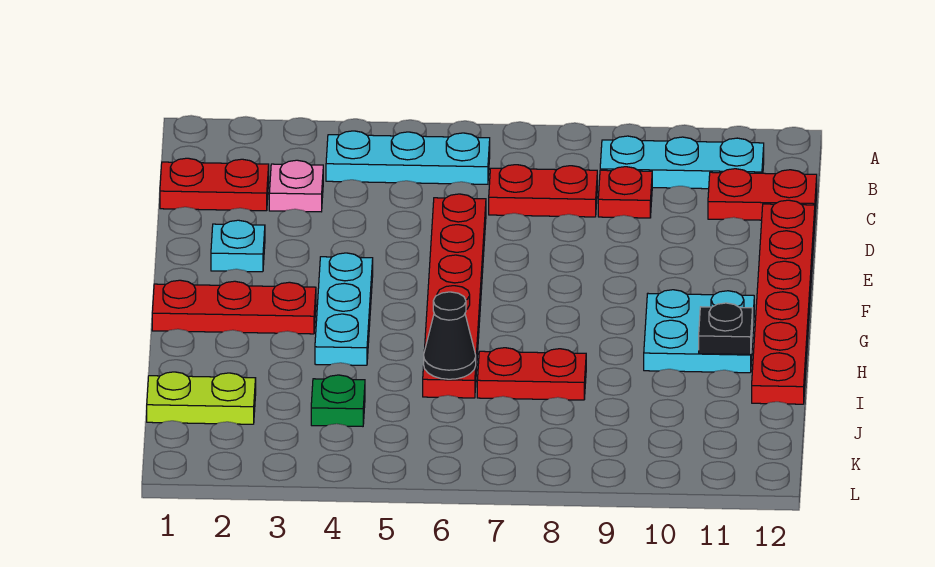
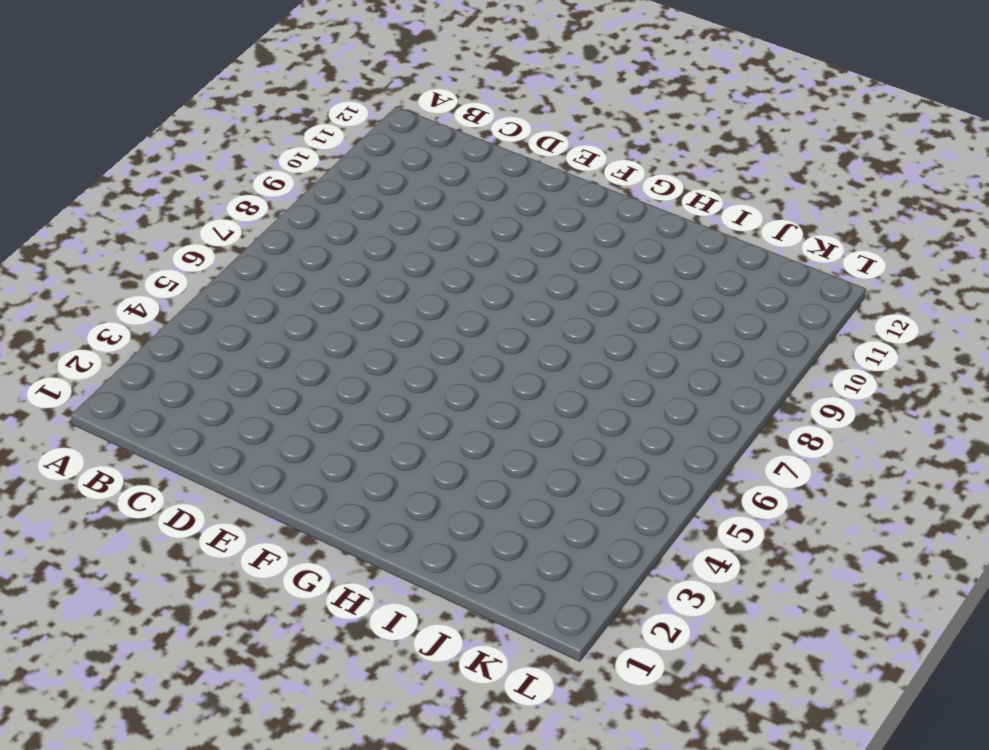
none -> cyan plate B4:B6 level 1
none -> cyan plate B9:B11 level 1
none -> red plate C1:C2 level 1

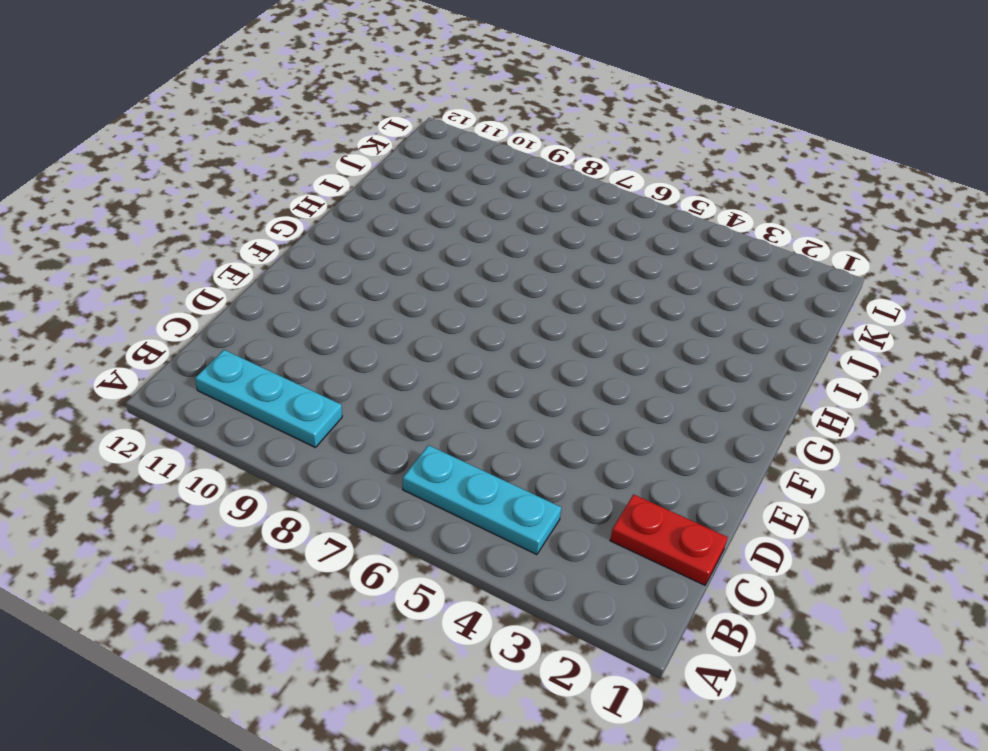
none -> pink plate C3 level 1
none -> red plate C7:C8 level 1
none -> red plate C9 level 1

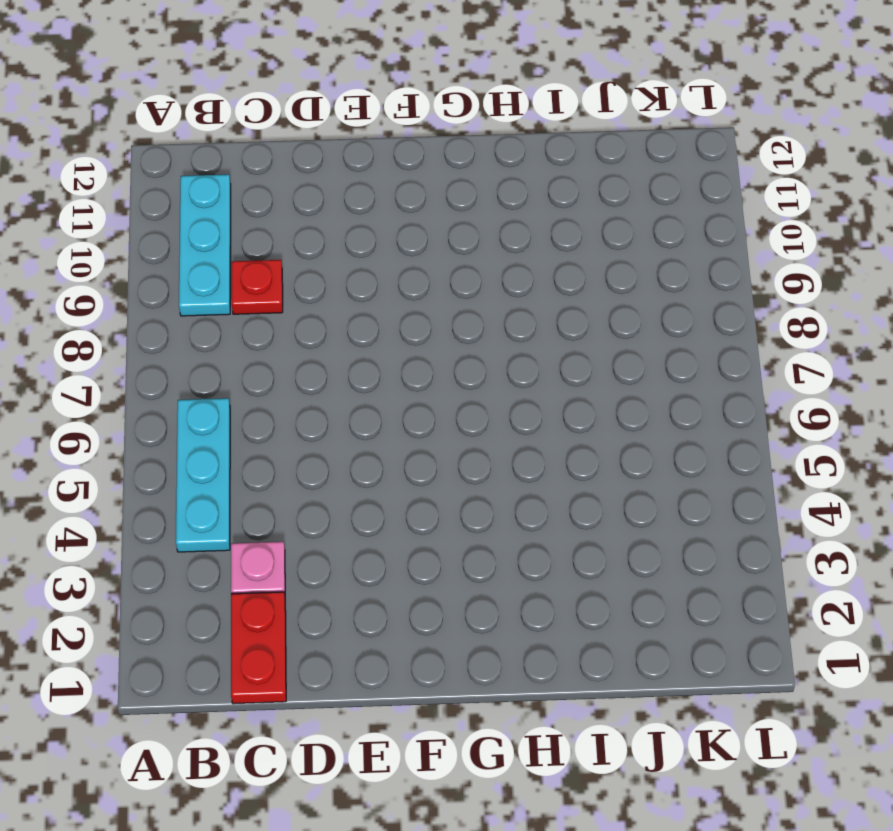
none -> red plate C7:C8 level 1
none -> red plate C11:C12 level 1
none -> red plate D6:I6 level 1

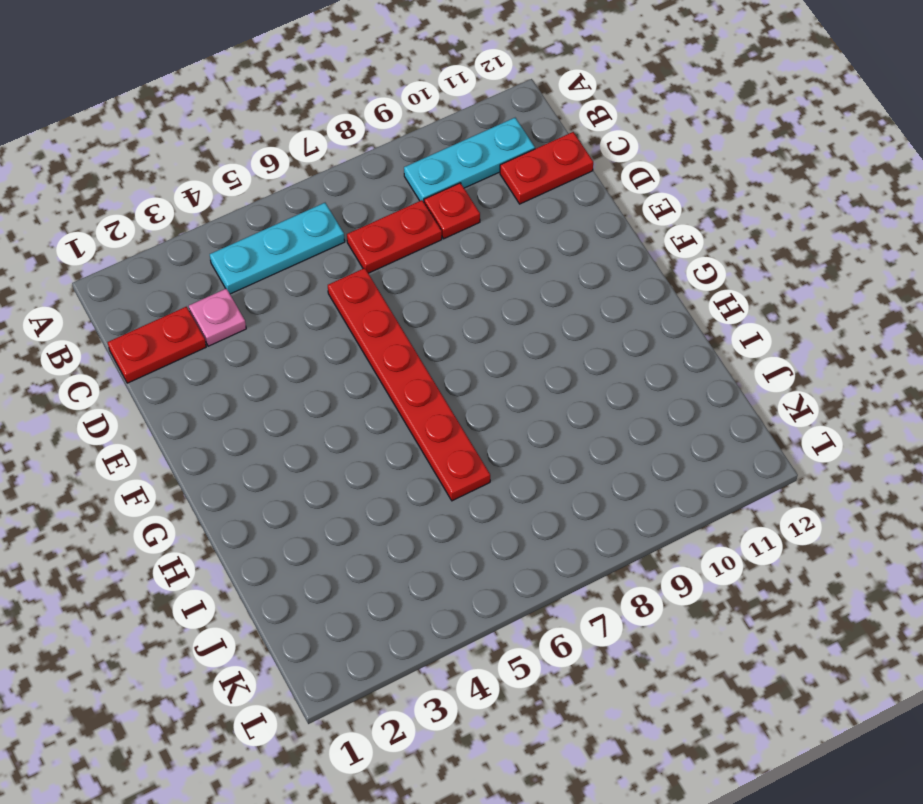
none -> red plate D12:I12 level 1
none -> cyan plate E2 level 1
none -> cyan plate F4:H4 level 1

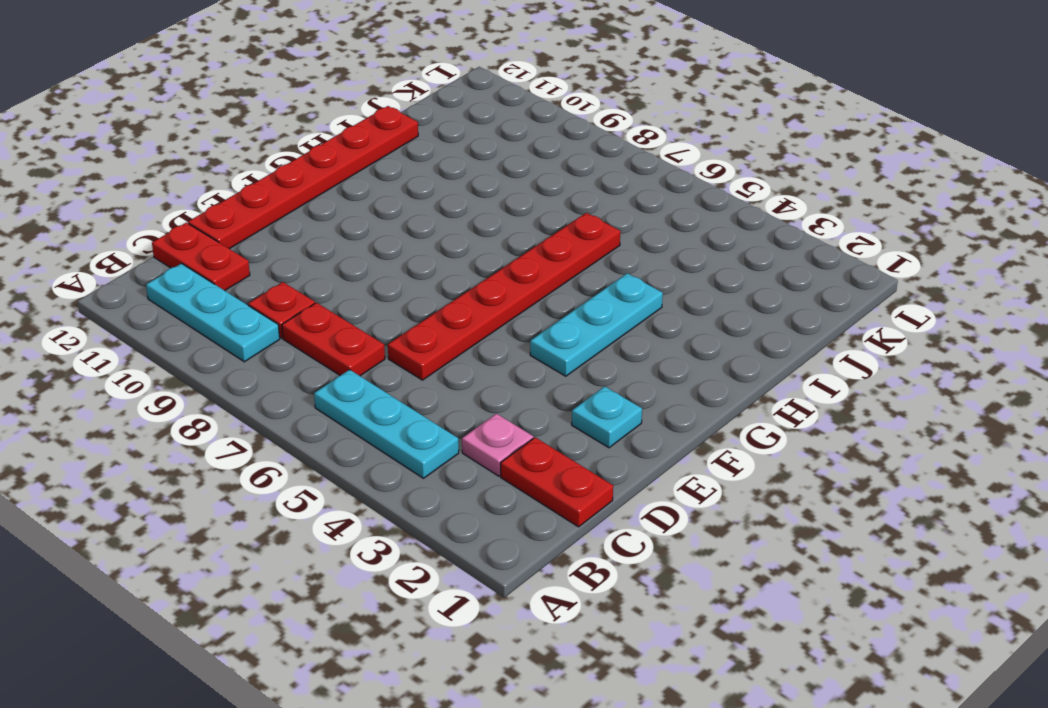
none -> red plate G1:G3 level 1
none -> cyan plate G10:H11 level 1
none -> red plate I7:I8 level 1

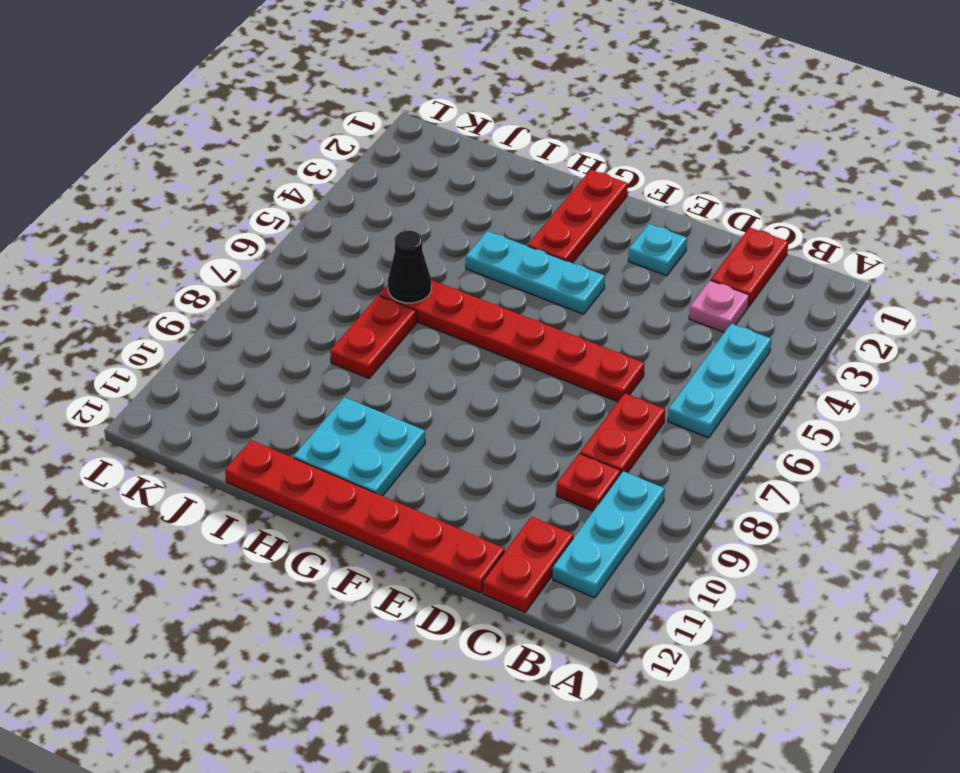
none -> lime plate J1:J2 level 1
none -> green plate J4 level 1
none -> black plate H11 level 2

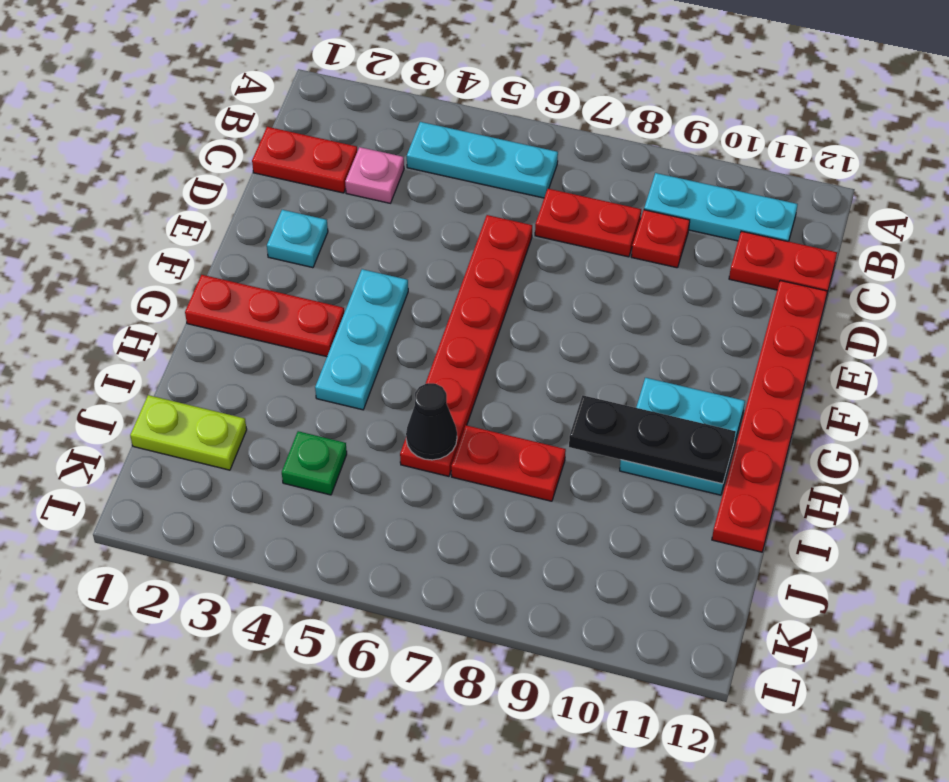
black plate H9:H11 level 2 -> black plate H11 level 2

